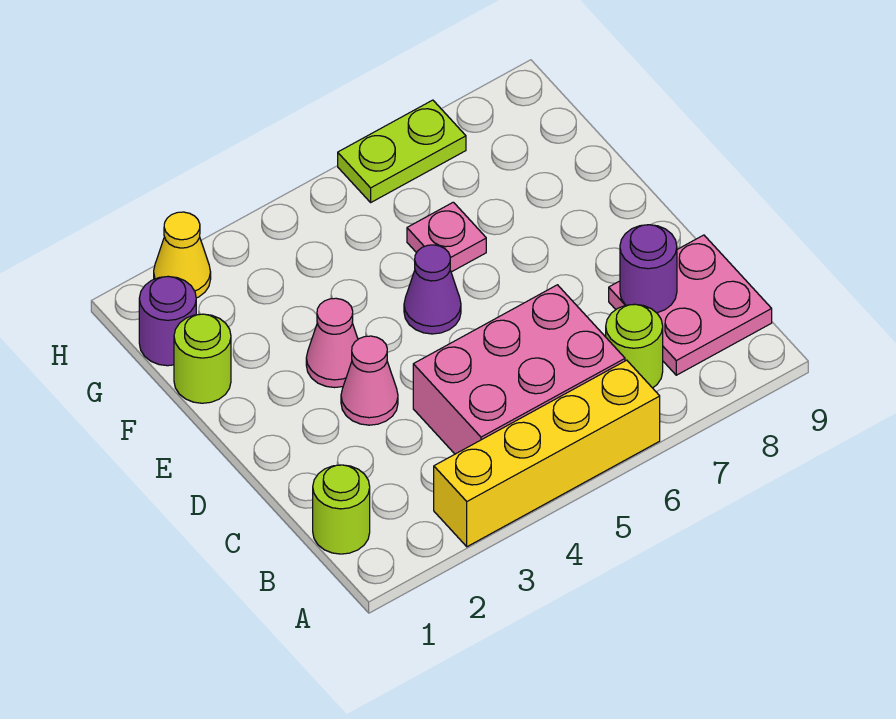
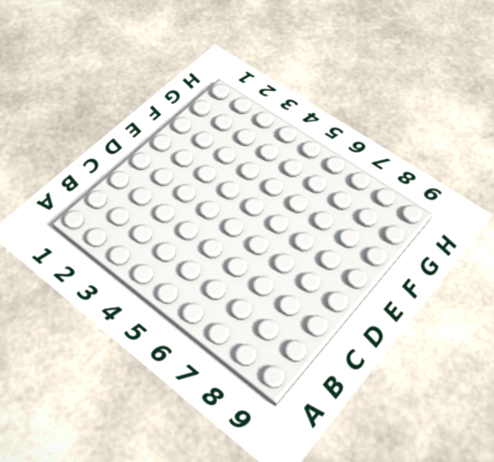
none -> yellow brick A3:A6 level 1
none -> lime round brick B1 level 1
none -> pink brick B4:C6 level 1

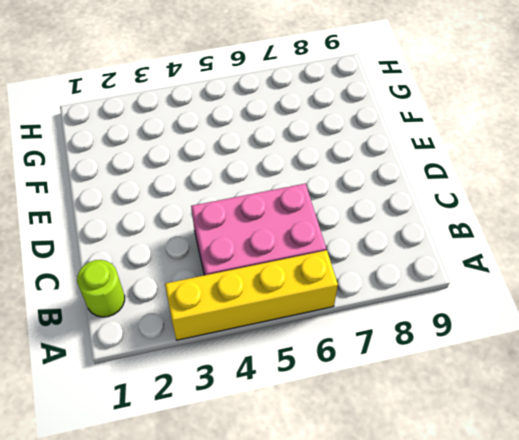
none -> lime round brick B7 level 1
none -> pink plate B8:C9 level 1
none -> pink cone D3 level 1

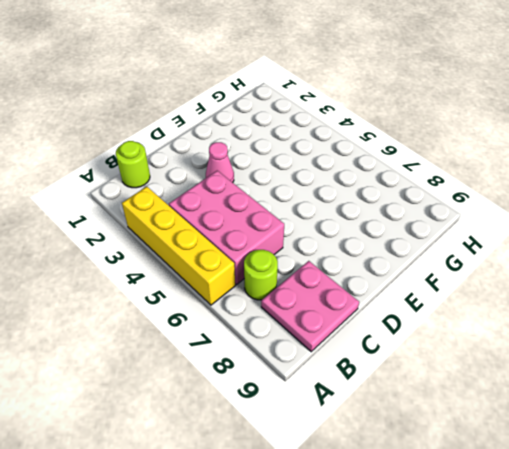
none -> pink cone E3 level 1
none -> purple cone E5 level 1
none -> lime round brick F1 level 1

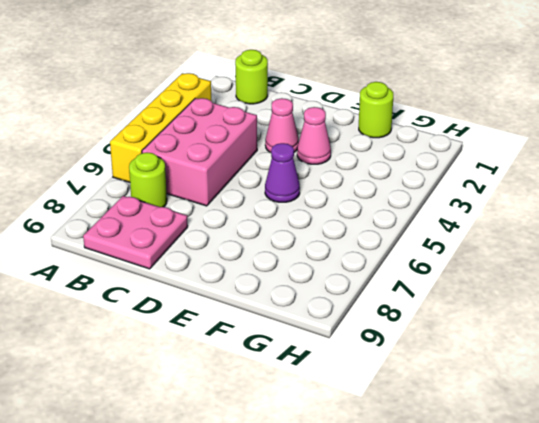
none -> pink plate F6 level 1
none -> purple round brick G1 level 1
none -> yellow cone H2 level 1

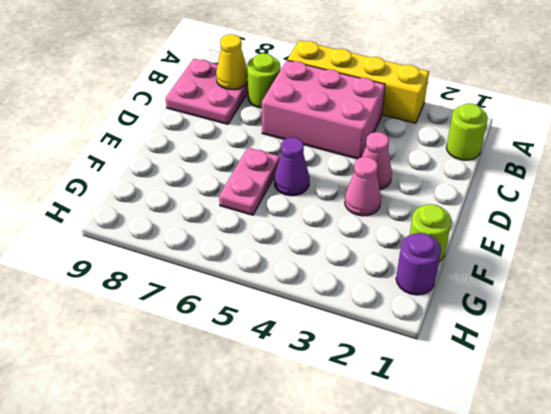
yellow cone B8 level 2 -> yellow cone H2 level 1
pink plate E6:F6 level 1 -> pink plate F6 level 1
none -> lime plate H6:H7 level 1
none -> purple round brick C8 level 2

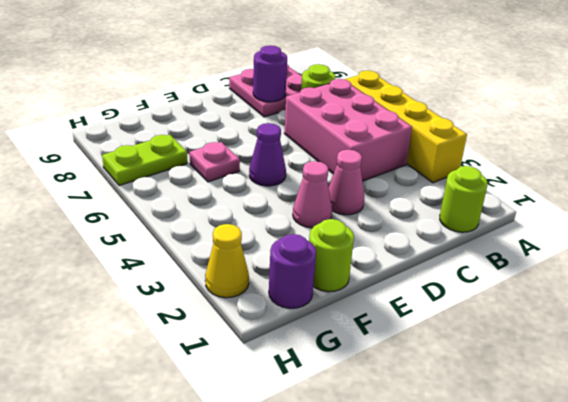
lime plate G7:H7 level 1 -> lime plate H6:H7 level 1

